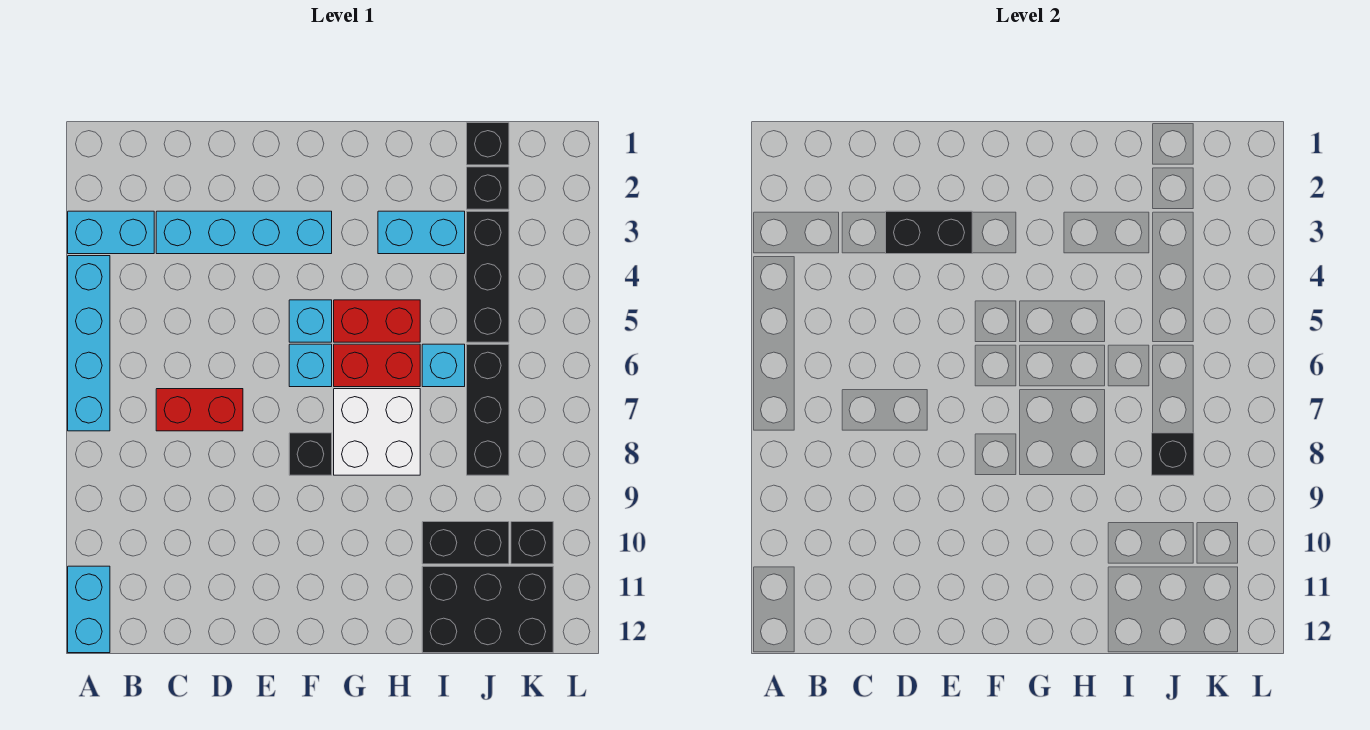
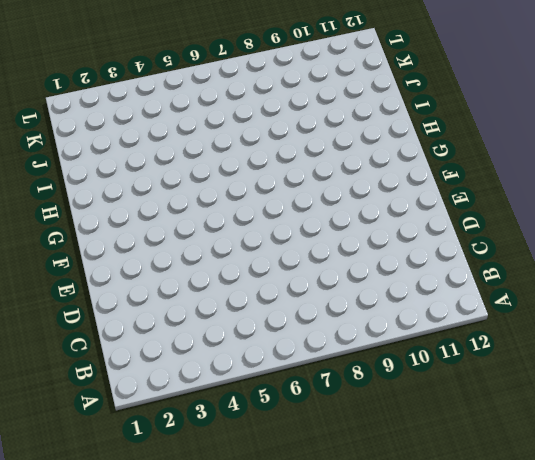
none -> cyan brick A3:B3 level 1
none -> cyan brick A4:A7 level 1
none -> cyan brick A11:A12 level 1

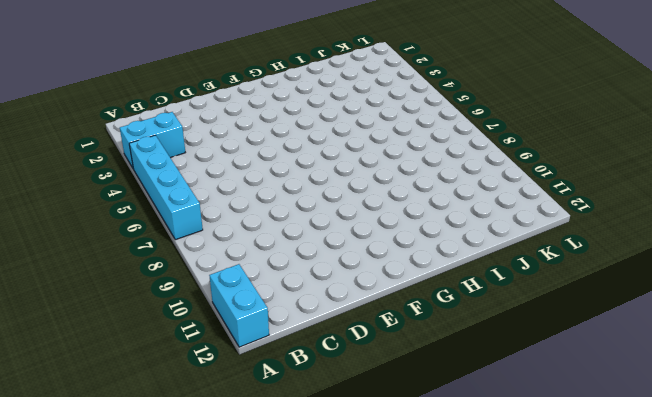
none -> cyan brick C3:F3 level 1
none -> red brick C7:D7 level 1
none -> cyan brick F5 level 1

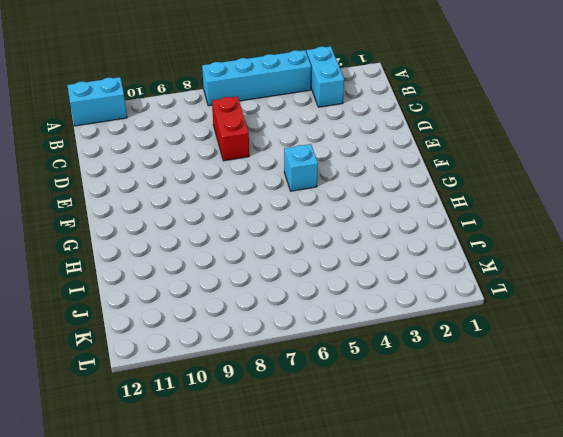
none -> cyan brick C3:F3 level 1
none -> cyan brick F6 level 1
none -> black brick F8 level 1

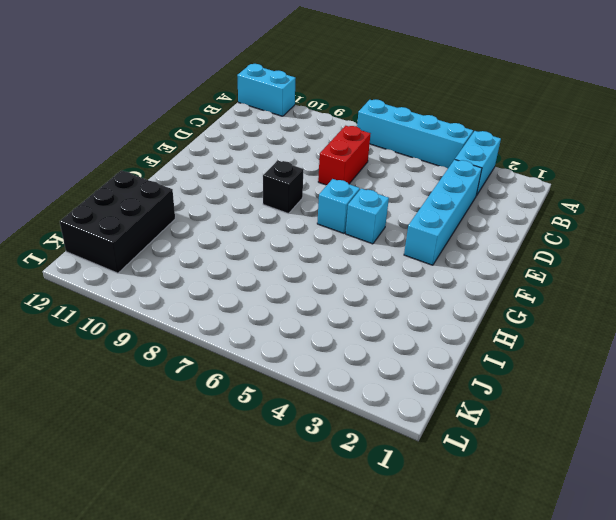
none -> red brick G5:H5 level 1
none -> red brick G6:H6 level 1
none -> white brick G7:H8 level 1

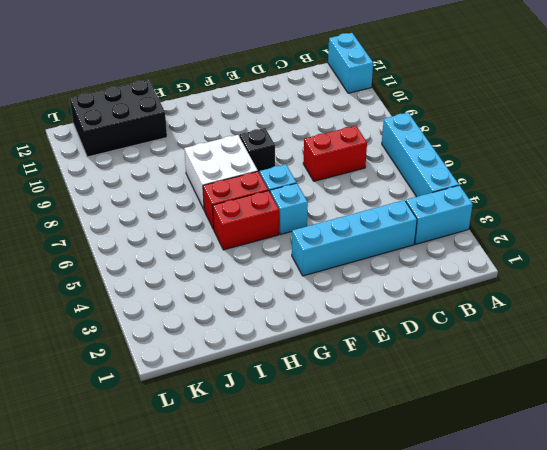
none -> cyan brick H3:I3 level 1
none -> cyan brick I6 level 1
none -> black brick I10:J10 level 1

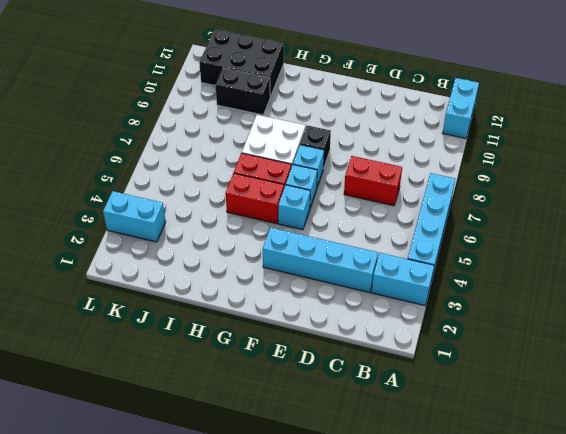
cyan brick F7 level 1 -> cyan brick I6 level 1
cyan brick K3:L3 level 1 -> cyan brick H3:I3 level 1
none -> black brick J1 level 1
none -> black brick J2 level 1
none -> black brick J3:J5 level 1

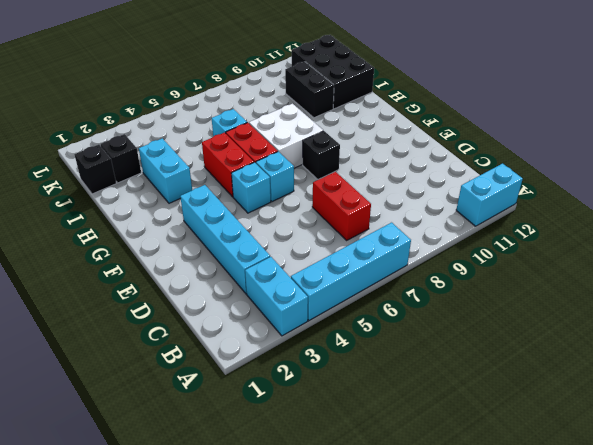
none -> black brick J3:J5 level 1
none -> black brick J6:J8 level 1
none -> black brick K10 level 1

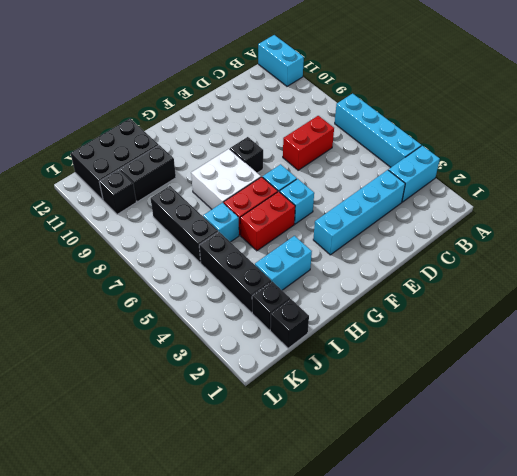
none -> black brick D3:E3 level 2
none -> black brick J8 level 2

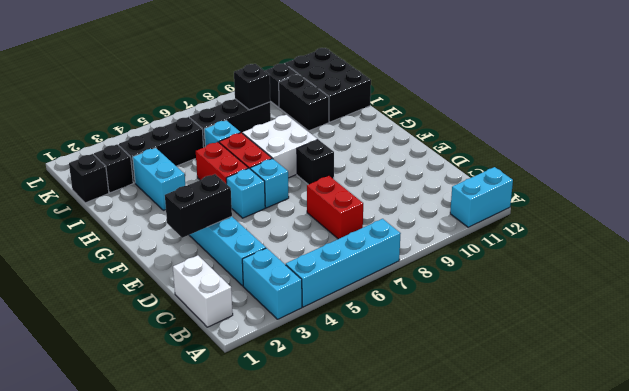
white brick B1:C1 level 1 -> none
black brick E2:E3 level 2 -> black brick D3:E3 level 2

